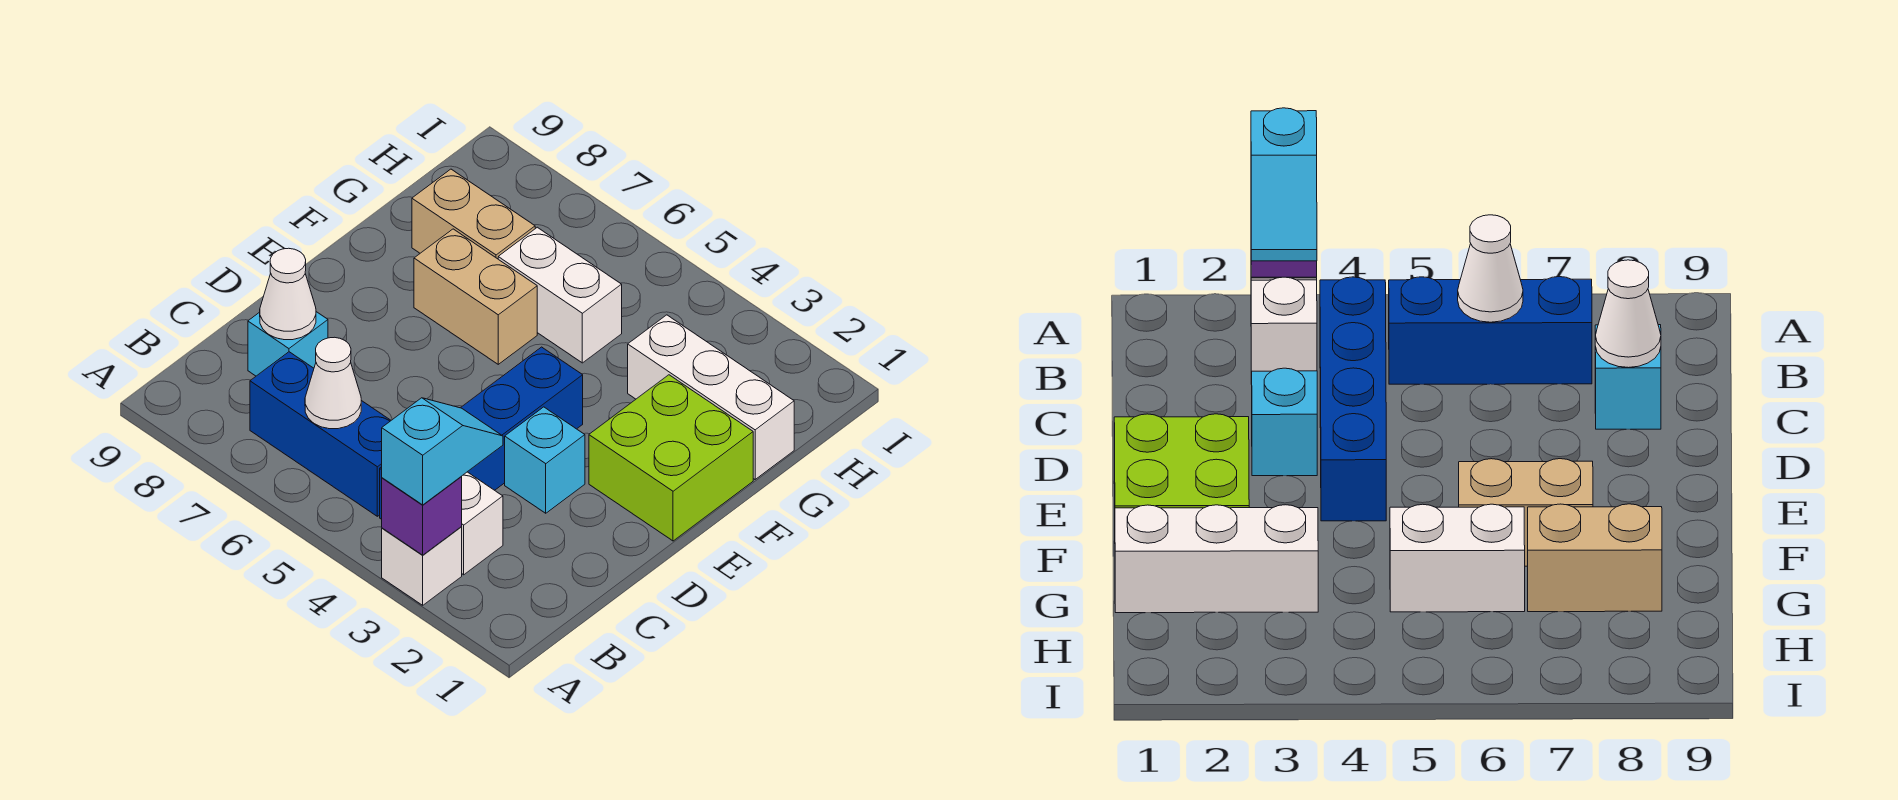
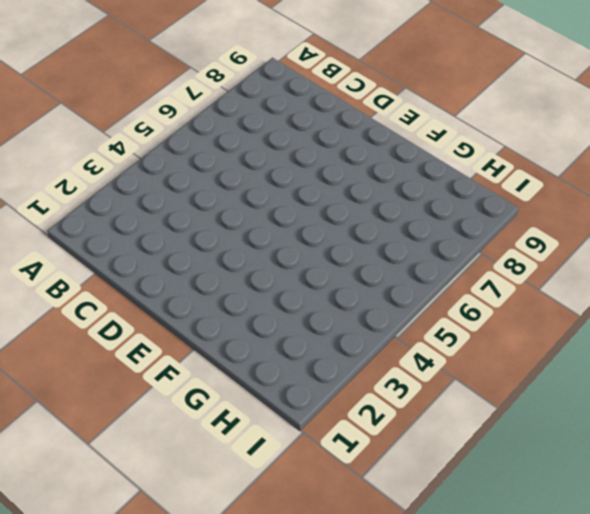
none -> white brick A3 level 1
none -> white brick B3 level 1
none -> blue brick B4:E4 level 1

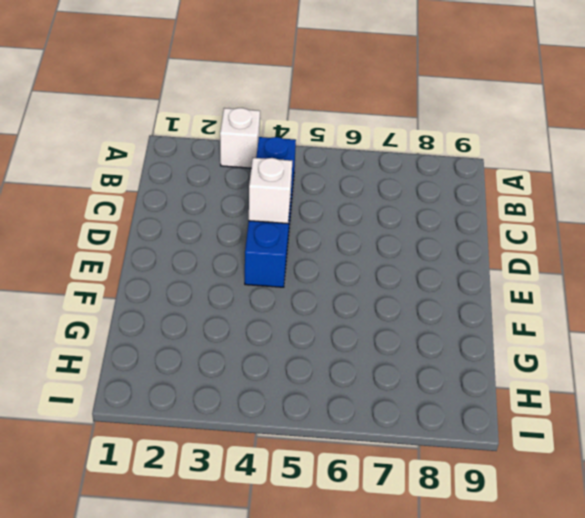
white brick D4 level 2 -> white brick B3 level 1
none -> blue brick B5:B7 level 1
none -> cyan brick C8 level 1
none -> cyan brick D3 level 1

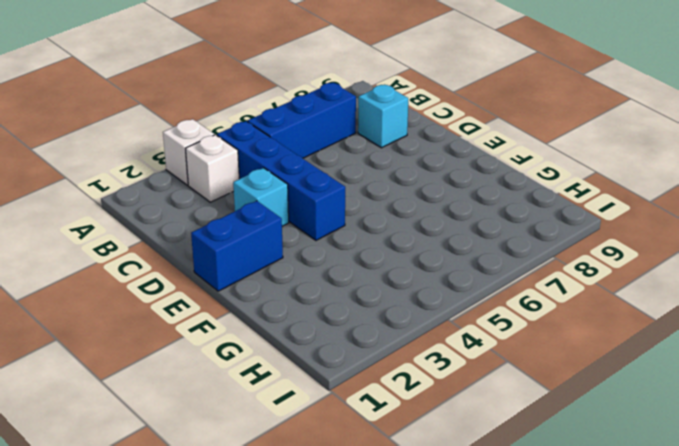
blue brick E1:E2 level 1 -> lime brick E1:F2 level 1
none -> tan brick F6:F7 level 1
none -> white brick G1:G3 level 1
none -> white brick G5:G6 level 1

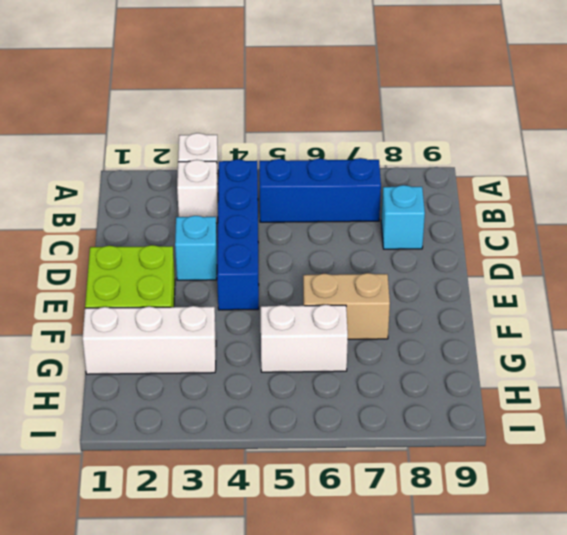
none -> tan brick G7:G8 level 1
none -> purple brick A3 level 2
none -> white cone B6 level 2

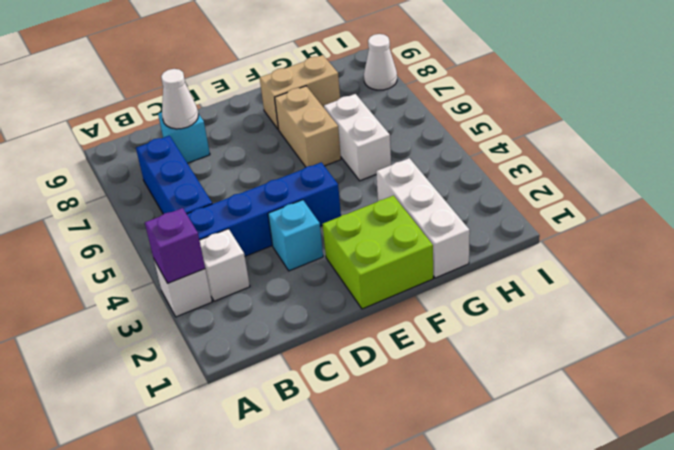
tan brick F8:G8 level 1 -> tan brick G7:G8 level 1
white cone I8 level 1 -> white cone B6 level 2
none -> cyan slope A3:B3 level 3 top A

